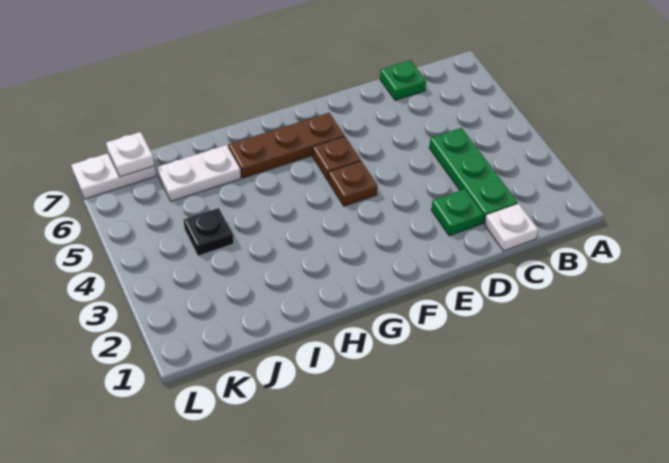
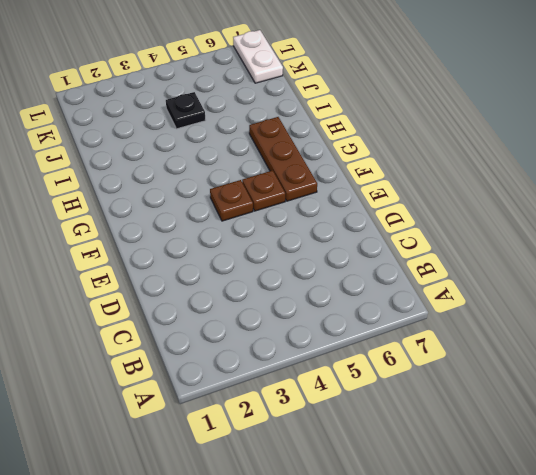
none -> white plate C1 level 1
none -> green plate C2:C4 level 1

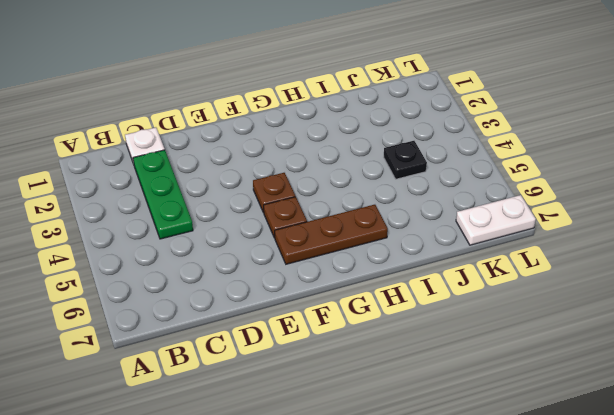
none -> green plate C7 level 1
none -> green plate D2 level 1

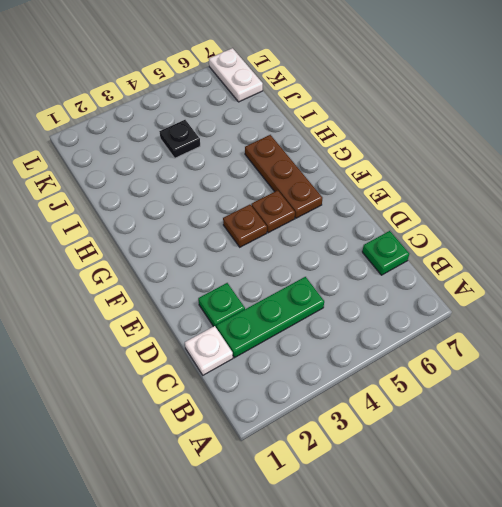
none -> white plate I6:J6 level 1
none -> white plate K7 level 2

